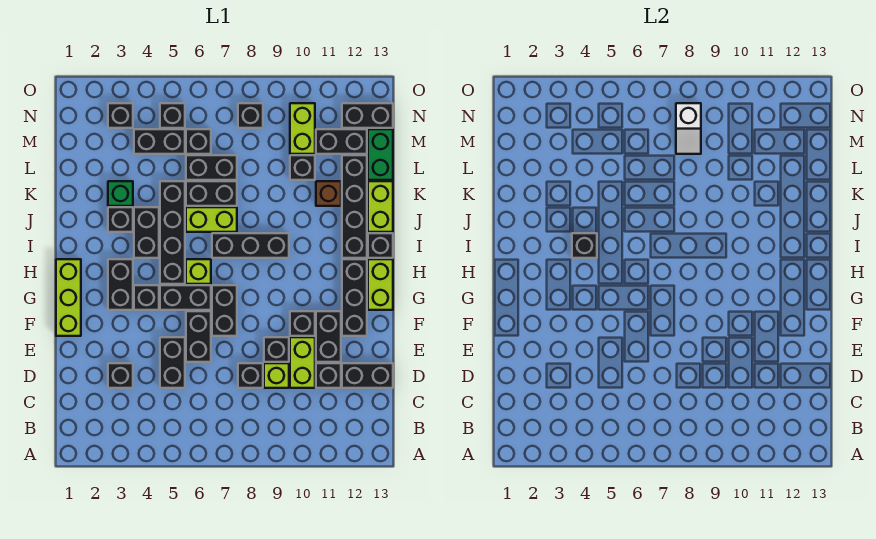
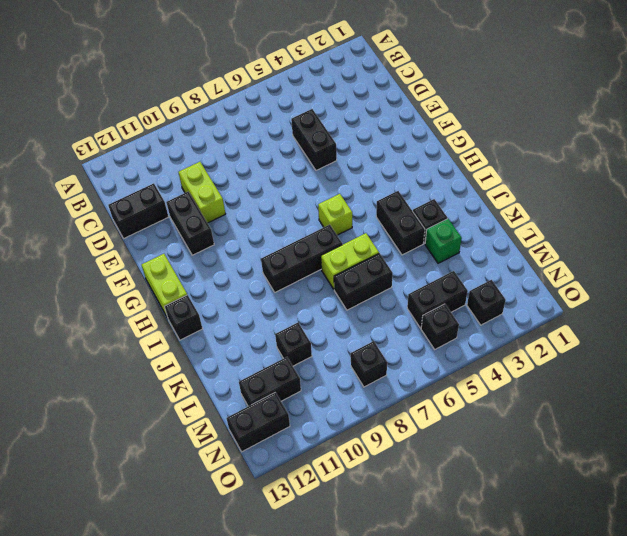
none -> black brick D3 level 1
none -> black brick D8 level 1
none -> lime brick D9 level 1
none -> black brick D11 level 1

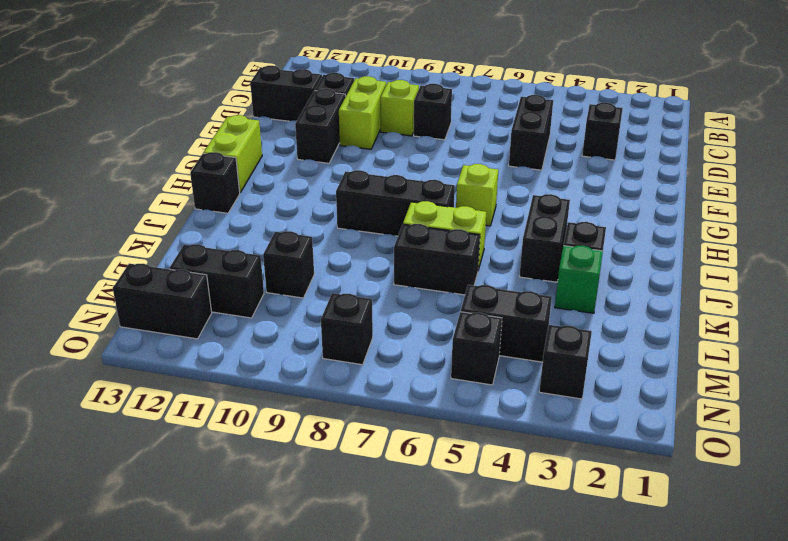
none -> black brick E6:F6 level 1
none -> black brick E9 level 1
none -> lime brick F1:H1 level 1
none -> black brick F7:G7 level 1

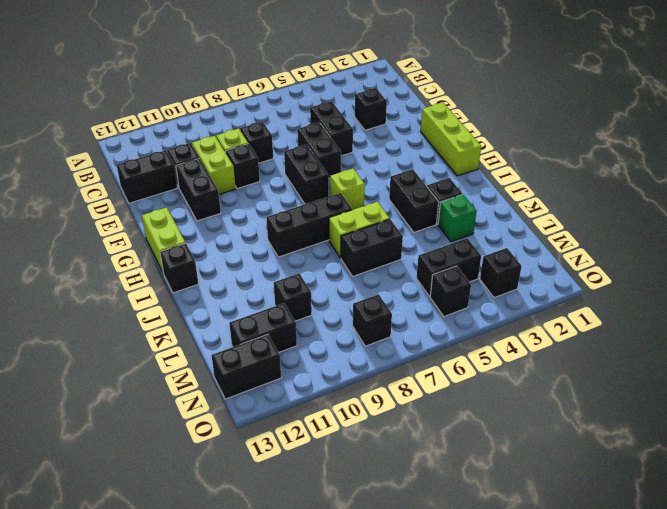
none -> black brick F10 level 1
none -> black brick F12:H12 level 1
none -> black brick G3:H3 level 1
none -> black brick G4 level 1

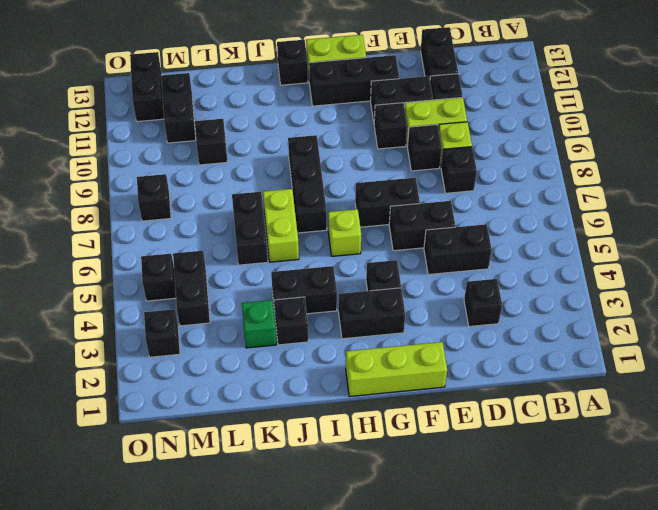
none -> black brick G5:G6 level 1
none -> black brick H5:K5 level 1
none -> black brick I12:L12 level 1
none -> lime brick J13:K13 level 1

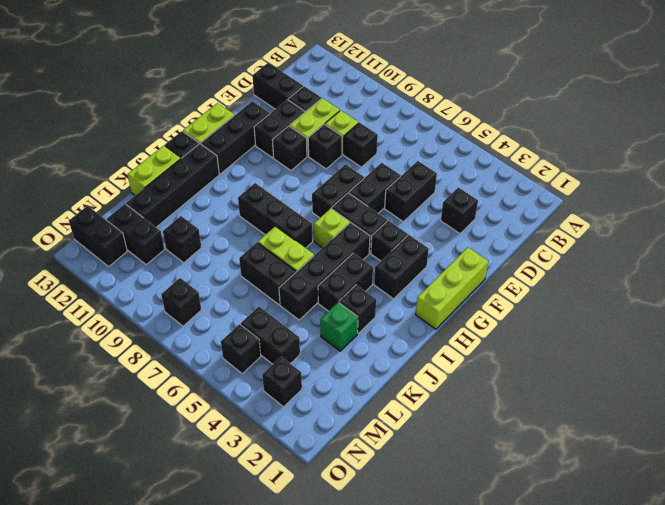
none -> brown brick K11 level 1
none -> black brick L6:L7 level 1
none -> green brick L13:M13 level 1
none -> black brick M6 level 1

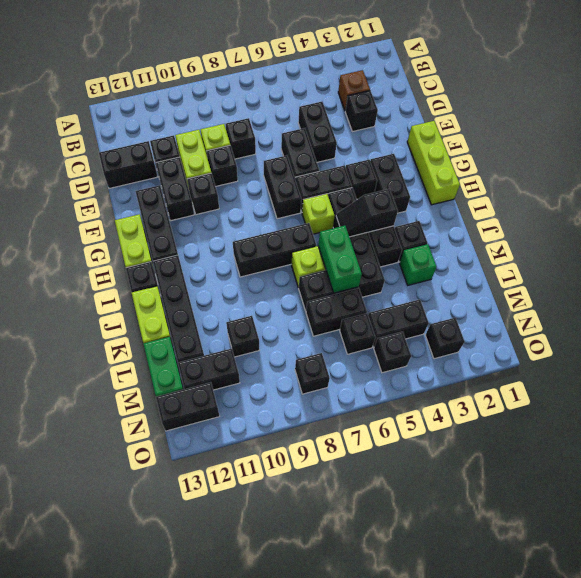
brown brick C3 level 1 -> brown brick K11 level 1
black slope I4:I5 level 2 top 4 -> black brick I4 level 2
green brick J6:K6 level 2 -> none
none -> lime brick M10:N10 level 1
none -> white slope M8:N8 level 2 top N

